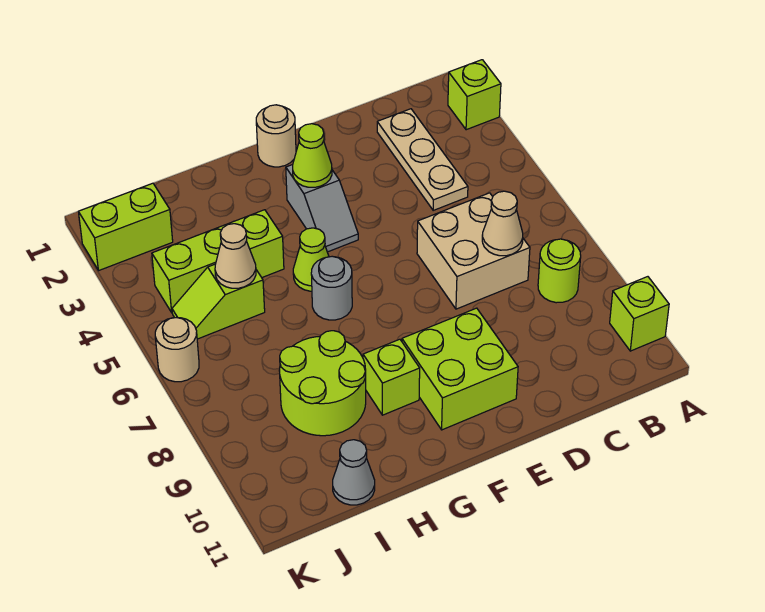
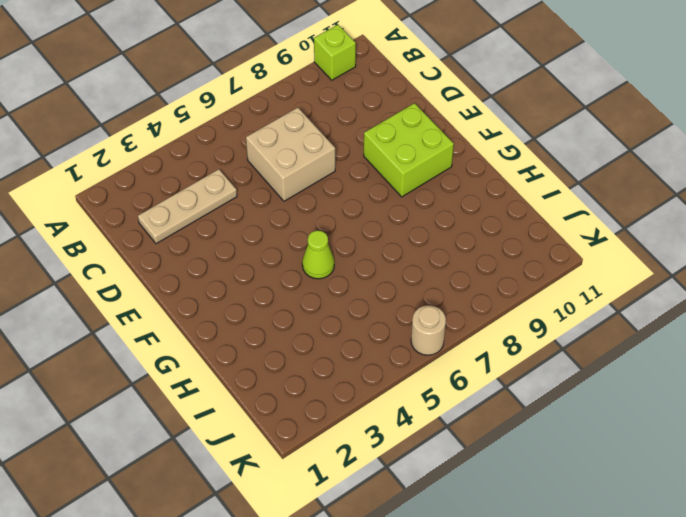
none -> lime brick A2 level 1
none -> lime round brick B8 level 1
none -> tan round brick F1 level 1

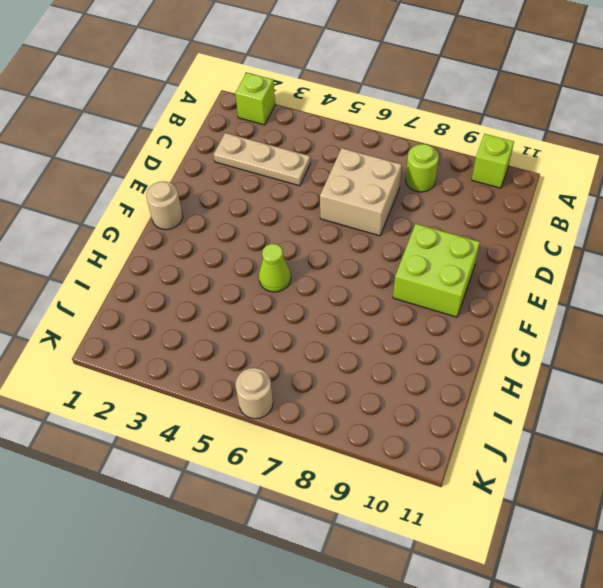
none -> grey slope F3:F4 level 1 top 3
none -> grey round brick G6 level 1
none -> lime brick G9 level 1

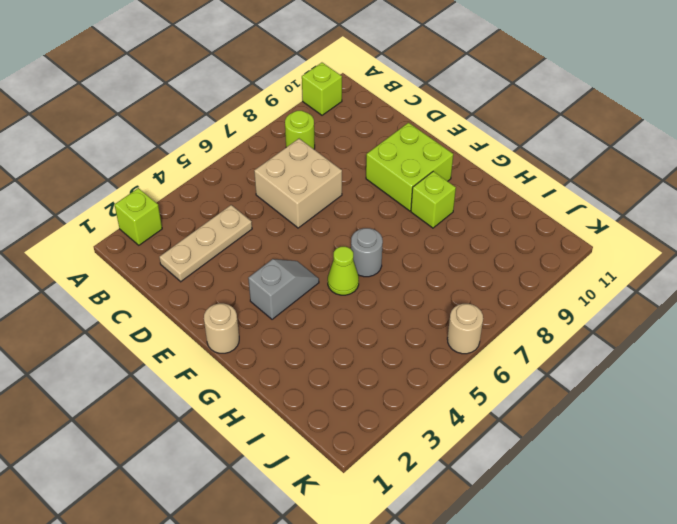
none -> lime brick H4:J4 level 1
none -> lime round brick H8:I9 level 1
none -> lime slope I5:J5 level 1 top I

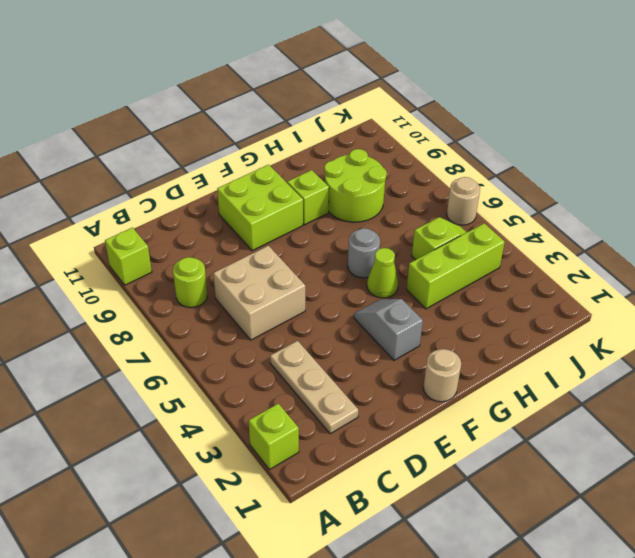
none -> grey cone I11 level 1
none -> lime brick J2:K2 level 1
none -> tan cone C7 level 2

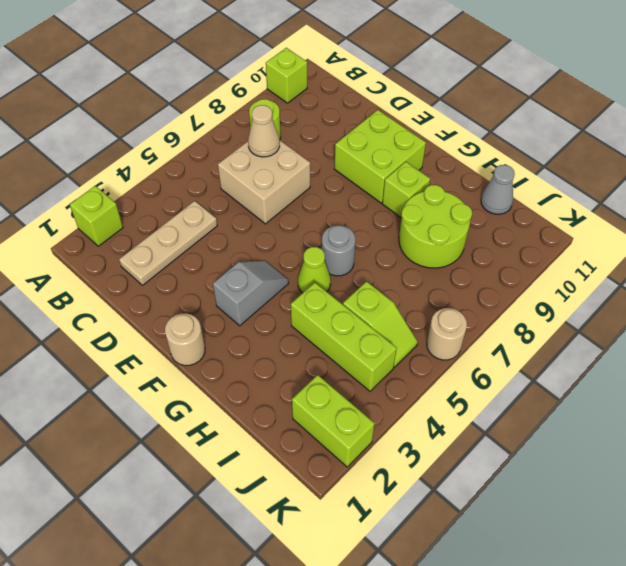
none -> lime cone F3 level 2
none -> tan cone I5 level 2

